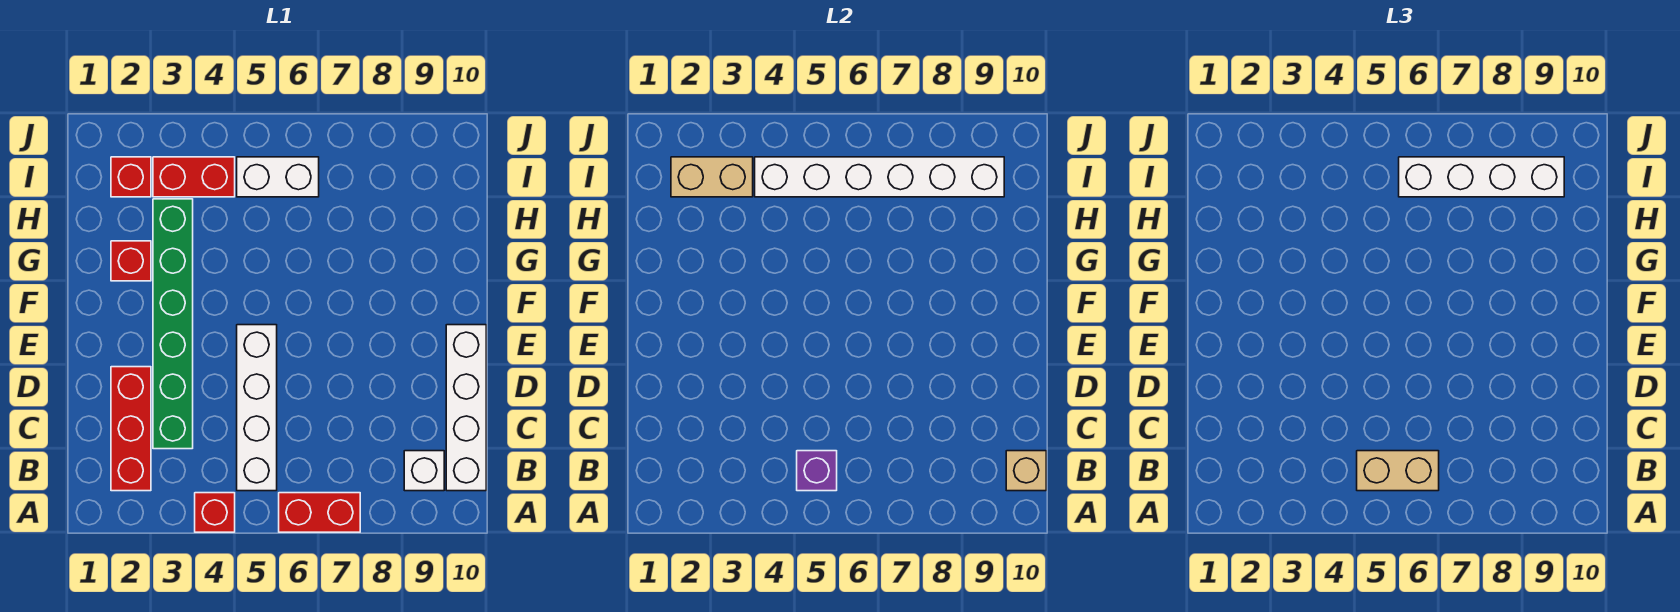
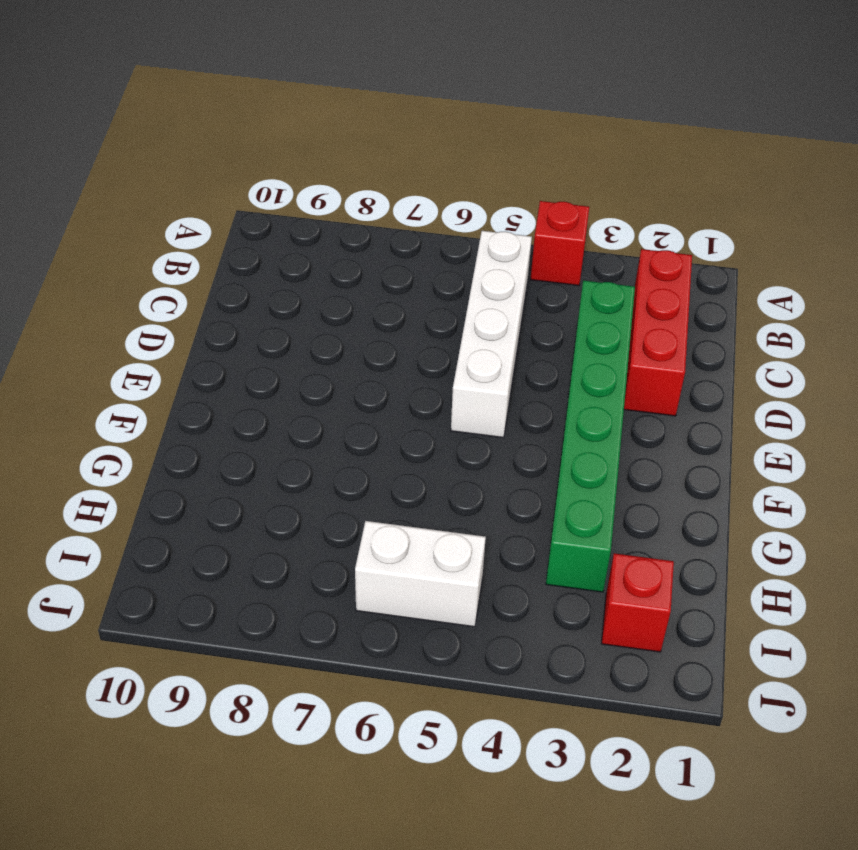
none -> red brick A6:A7 level 1
none -> white brick B9 level 1
none -> white brick B10:E10 level 1

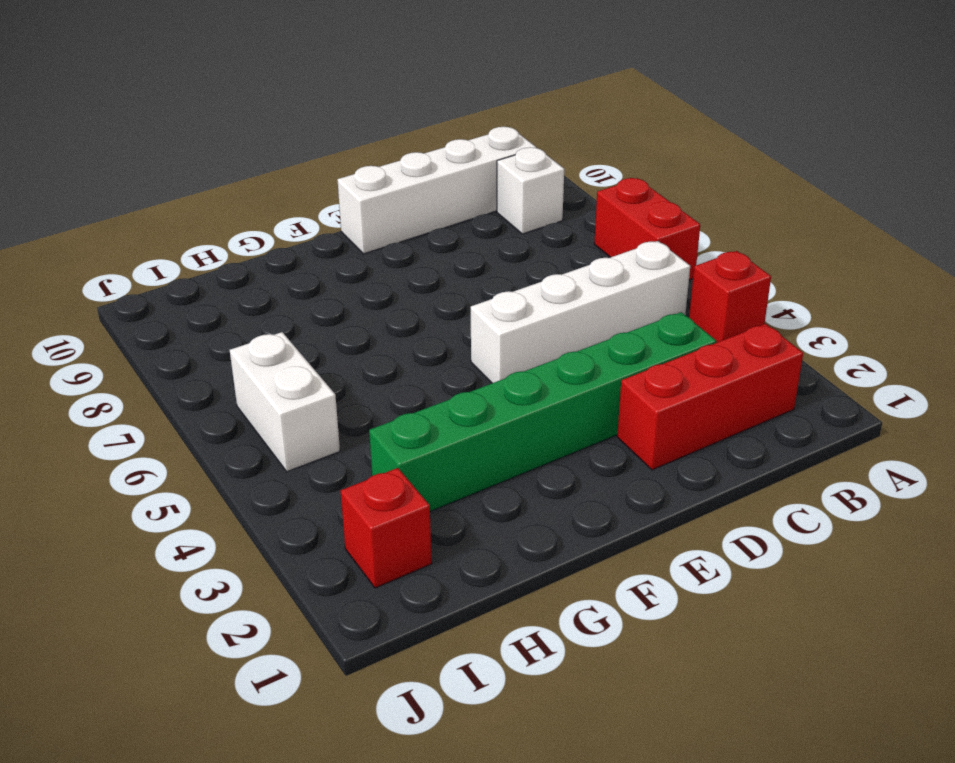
none -> red brick G2 level 1
none -> red brick I3:I4 level 1
none -> purple brick B5 level 2

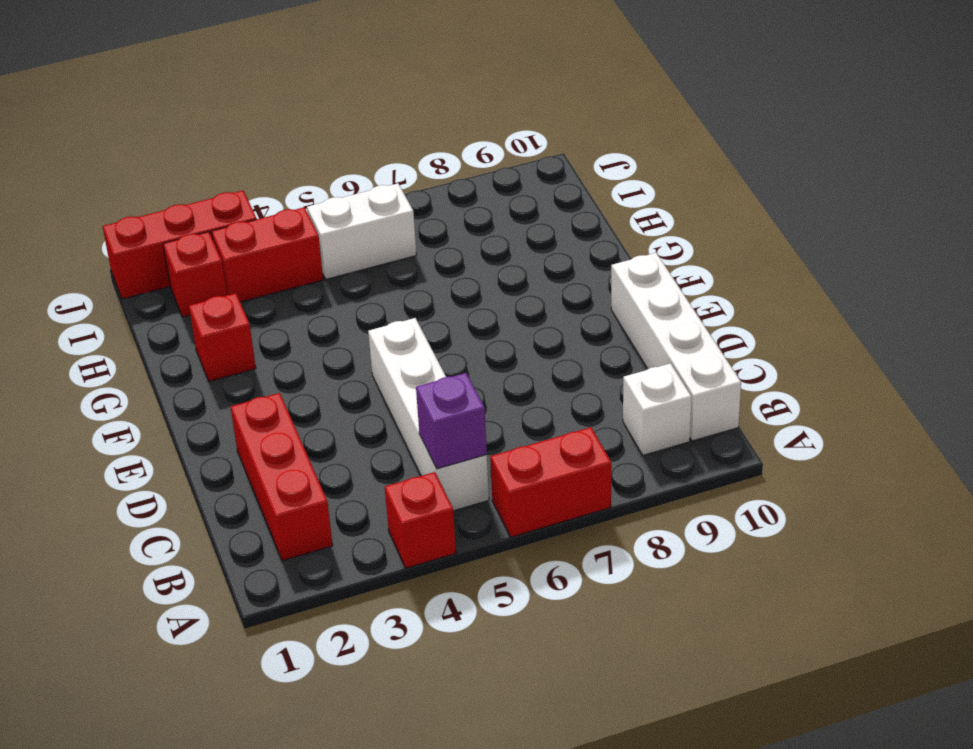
red brick J1:J3 level 1 -> none
none -> green brick C3:H3 level 1
none -> tan brick B10 level 2
none -> tan brick I2:I3 level 2

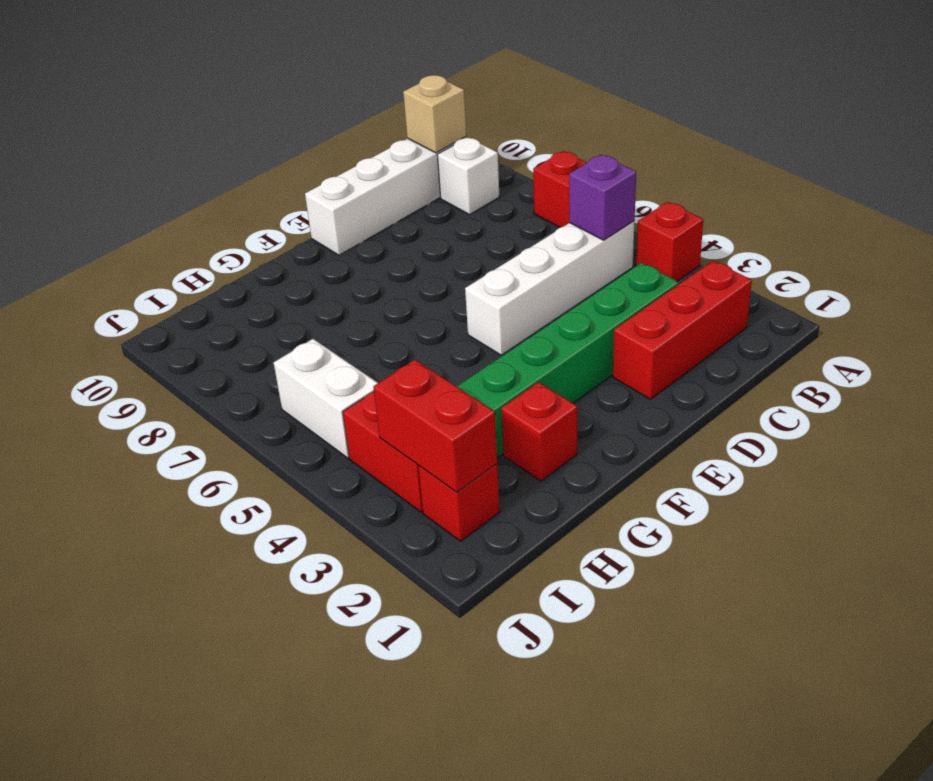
red brick I2:I3 level 2 -> tan brick I2:I3 level 2
none -> white brick I4:I9 level 2
none -> tan brick B5:B6 level 3
none -> white brick I6:I9 level 3

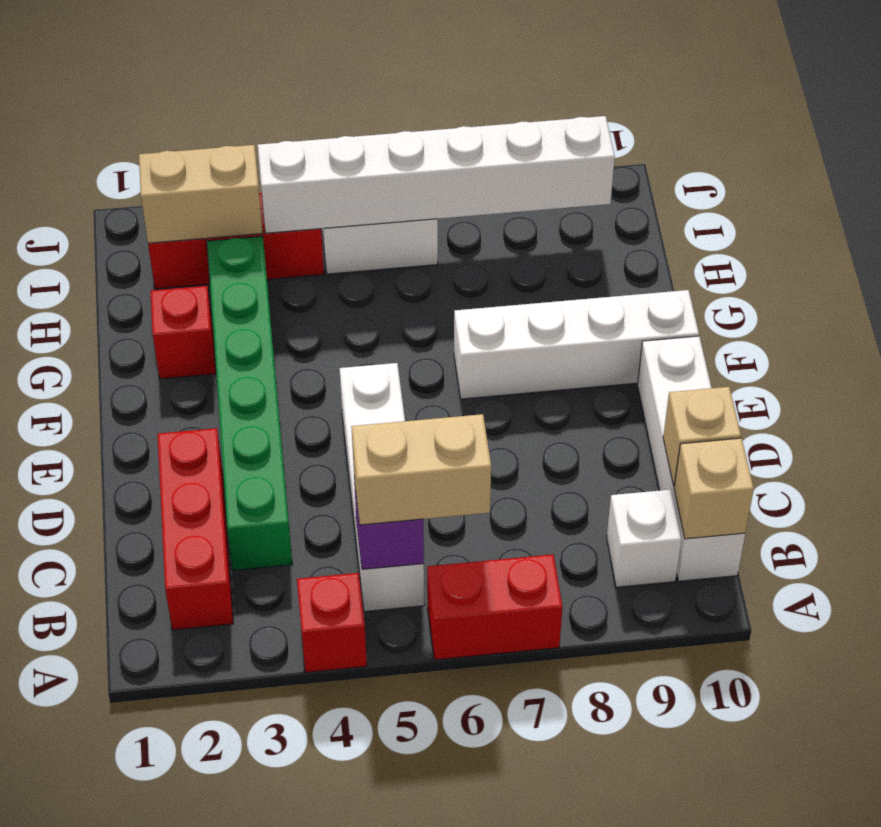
tan brick C10 level 2 -> none
white brick F7:F10 level 1 -> white brick I6:I9 level 3

